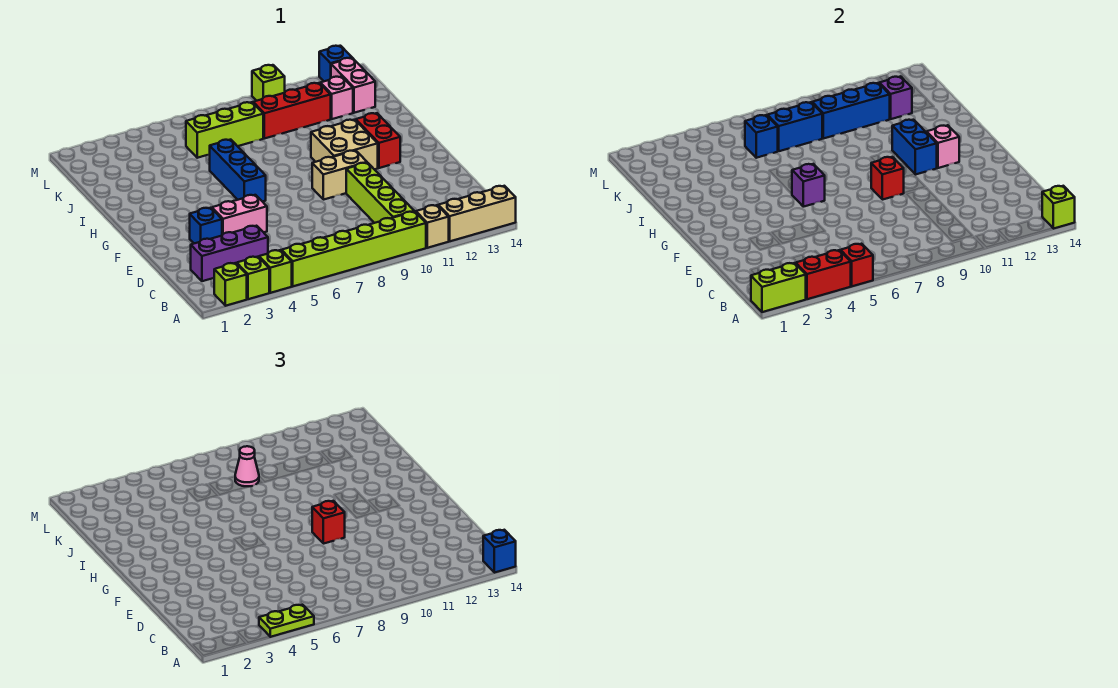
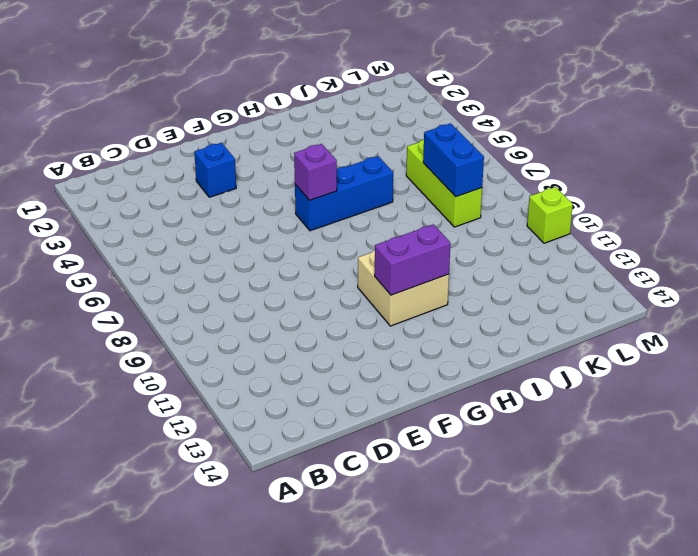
purple brick G11:H11 level 2 -> blue brick G11:H11 level 2
none -> lime brick A2 level 1
none -> lime brick A3 level 1
none -> lime brick A4 level 1
none -> lime brick A5:A10 level 1

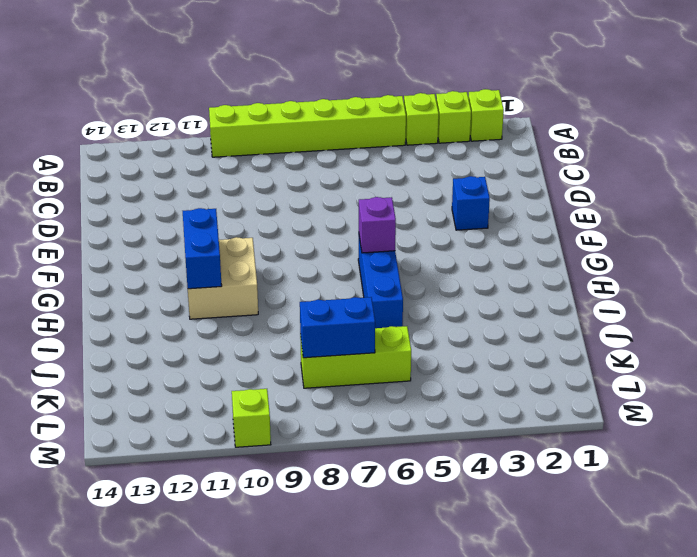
none -> tan brick A11 level 1
none -> tan brick A12:A14 level 1
none -> lime brick B10:E10 level 1
none -> purple brick C2:C4 level 1

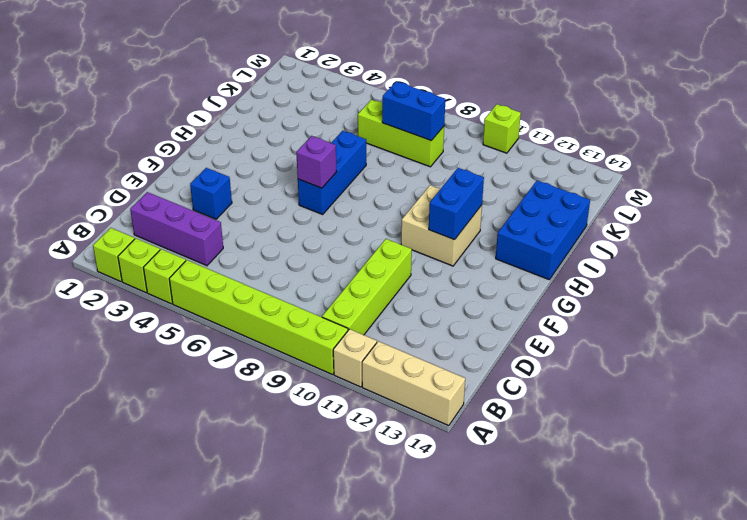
blue brick H13:J14 level 1 -> none
none -> pink brick E4:E5 level 1
none -> tan brick F9:F10 level 1
none -> red brick G12:H12 level 1
none -> red brick K9:K11 level 1

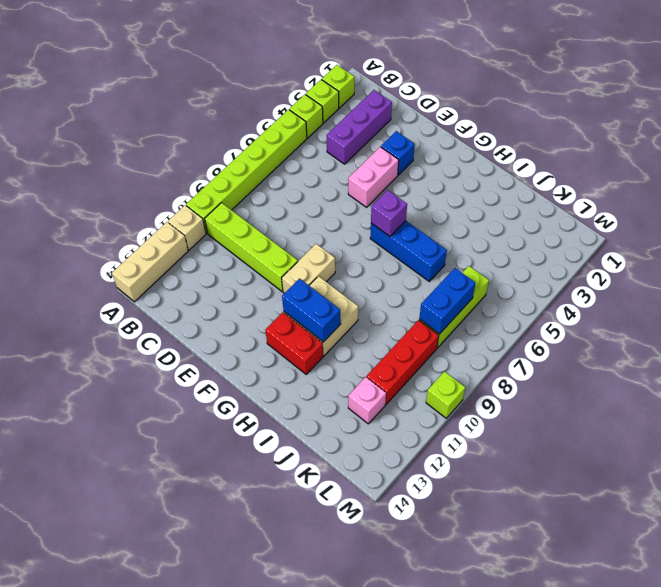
none -> pink brick K13:L13 level 1
none -> blue brick M13 level 1
none -> lime brick A1:A2 level 2
none -> red brick A3:A4 level 2

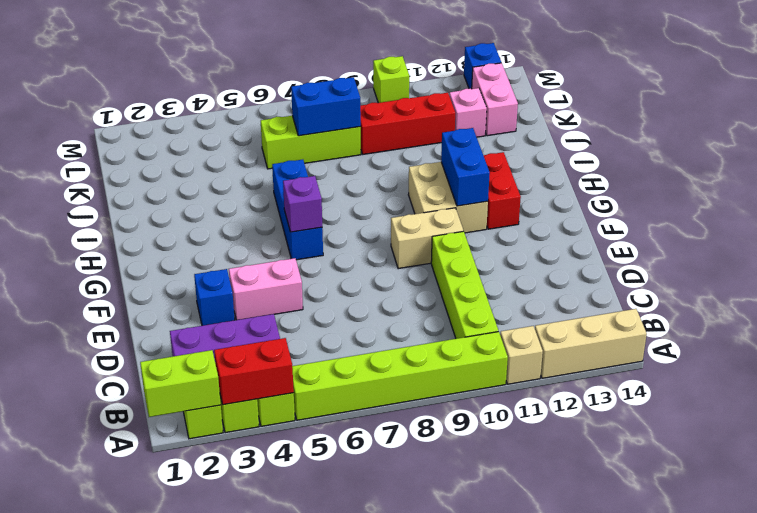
none -> red brick A5 level 2
none -> lime brick A14 level 2
none -> red brick F9 level 2
none -> pink brick G12 level 2

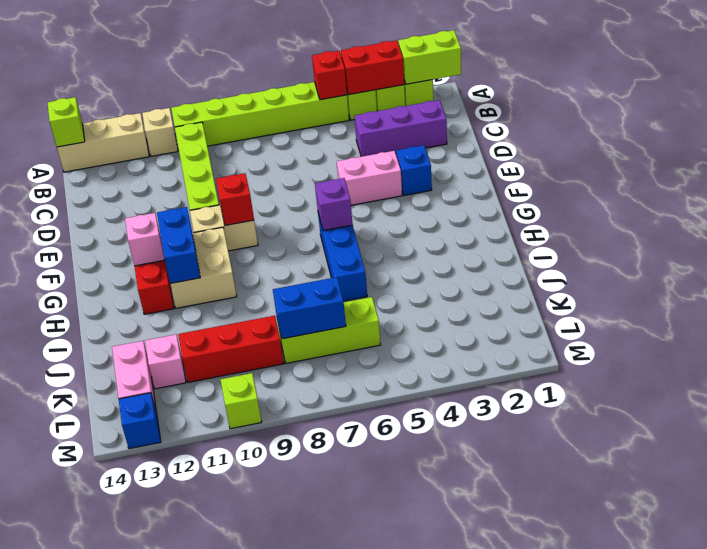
none -> blue brick K6 level 2
none -> blue brick K9:K11 level 2
none -> purple brick K12 level 2
none -> lime plate A4:A5 level 3

